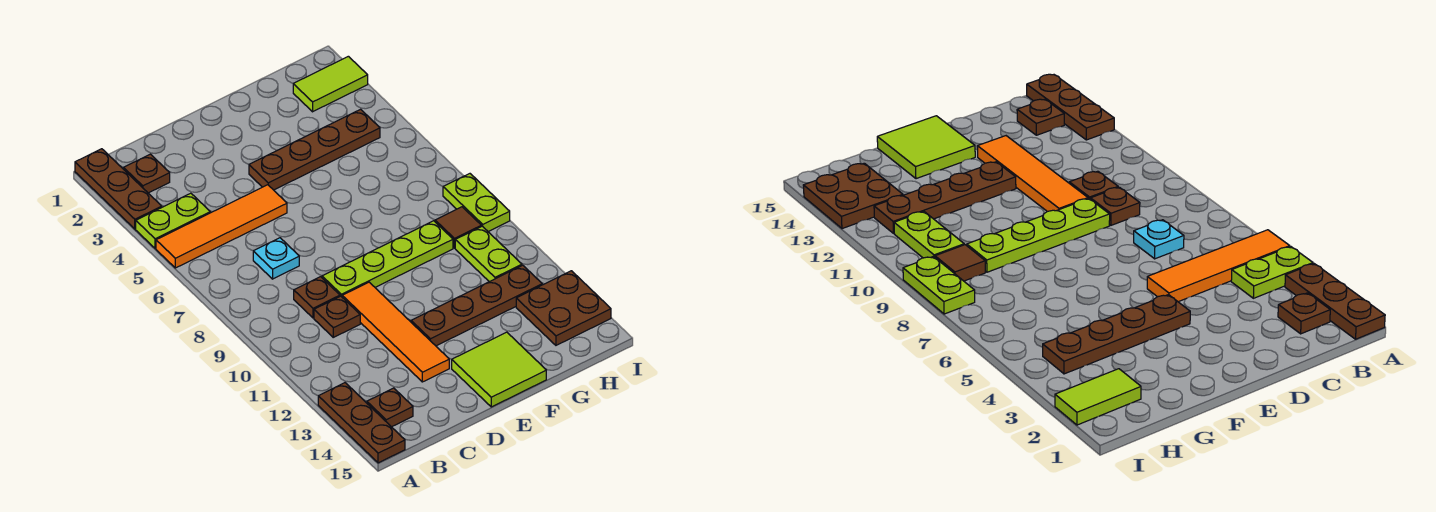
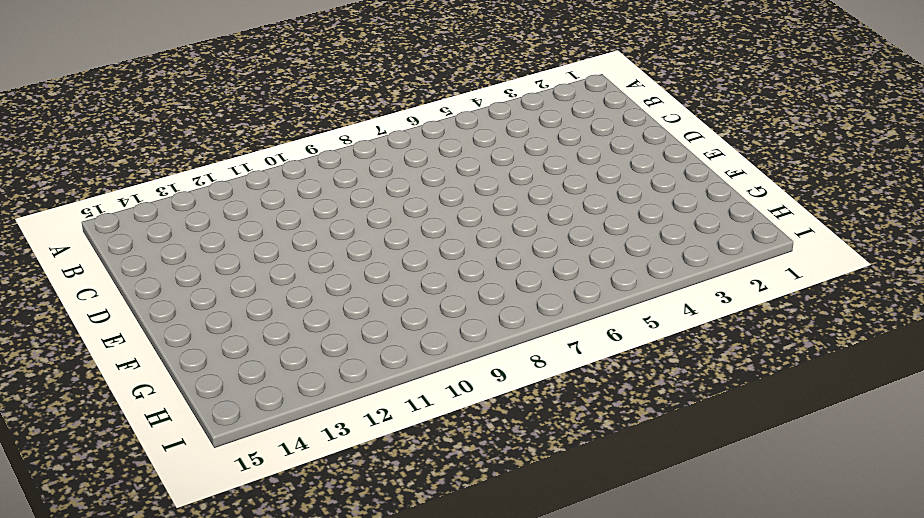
none -> brown plate A1:A3 level 1
none -> lime plate A4:B4 level 1
none -> orange tile A5:D5 level 1

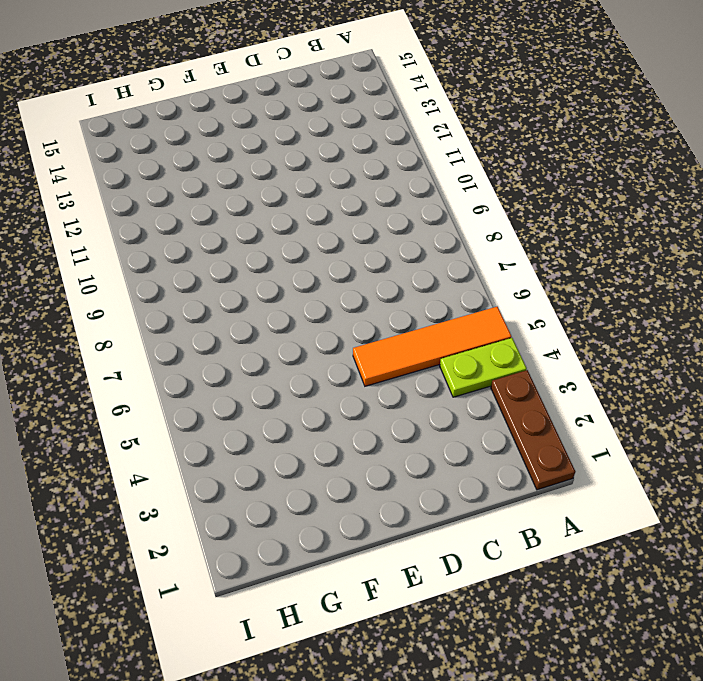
none -> brown plate A13:A15 level 1
none -> brown plate B2 level 1
none -> brown plate B14 level 1

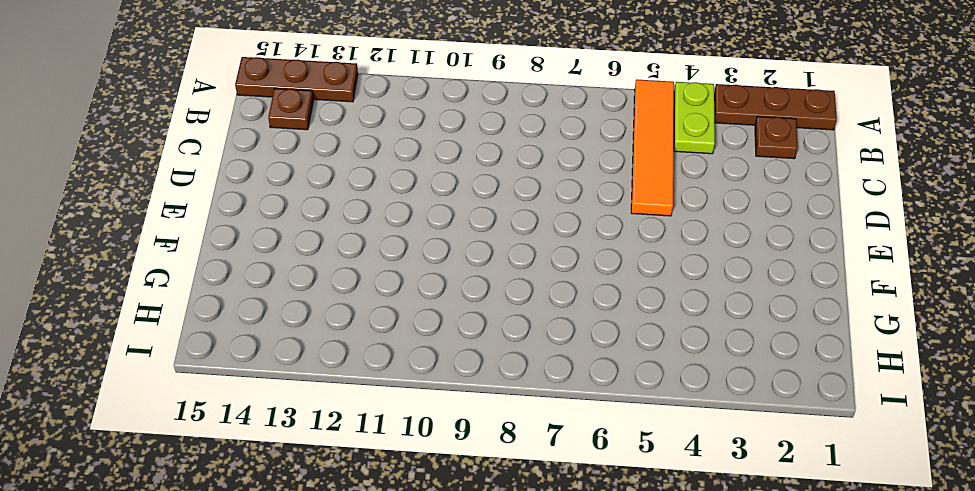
none -> cyan plate C7 level 1
none -> brown plate C9 level 1
none -> brown plate C10 level 1

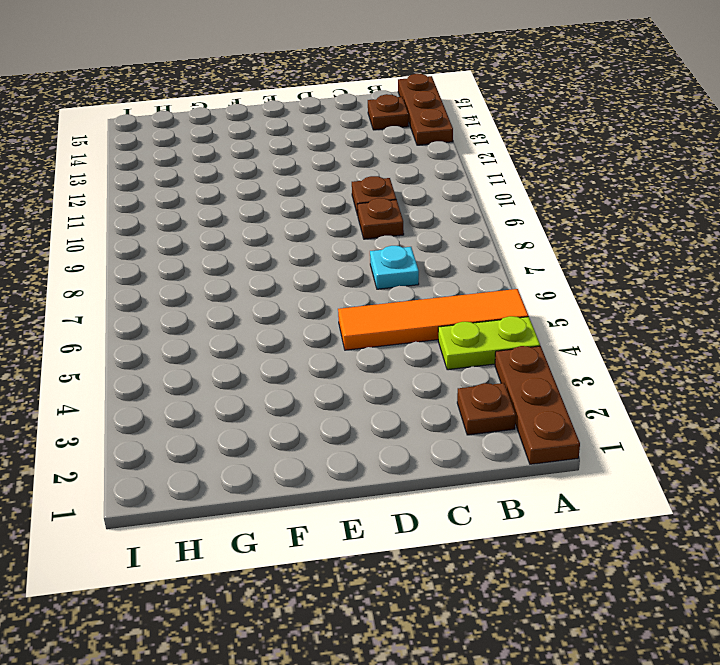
none -> lime plate D9:G9 level 1
none -> orange tile D10:D13 level 1
none -> brown plate E4:H4 level 1

